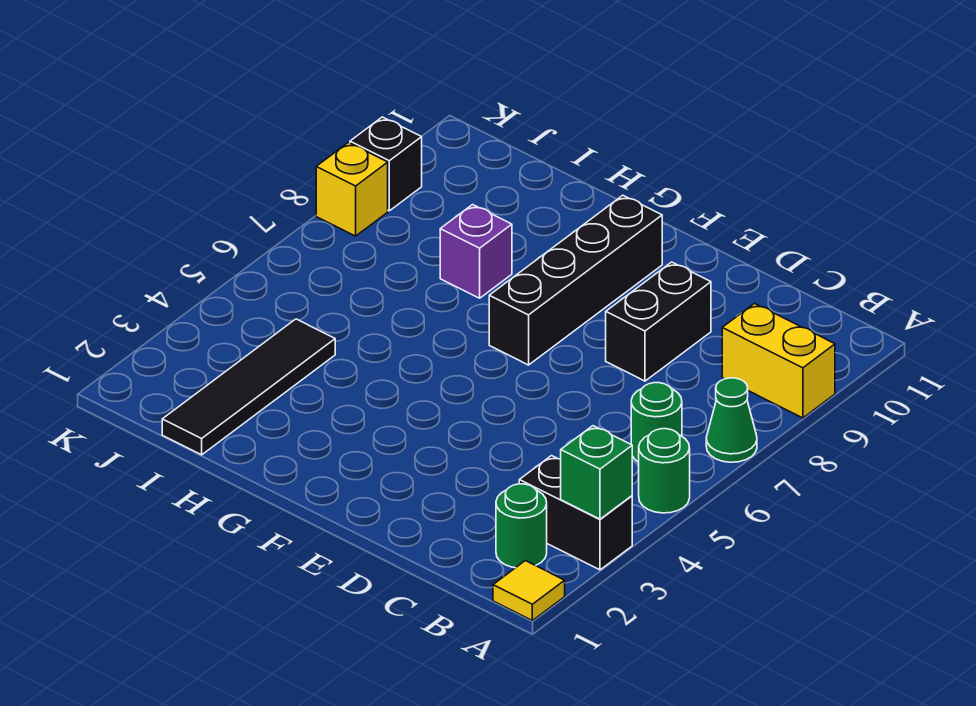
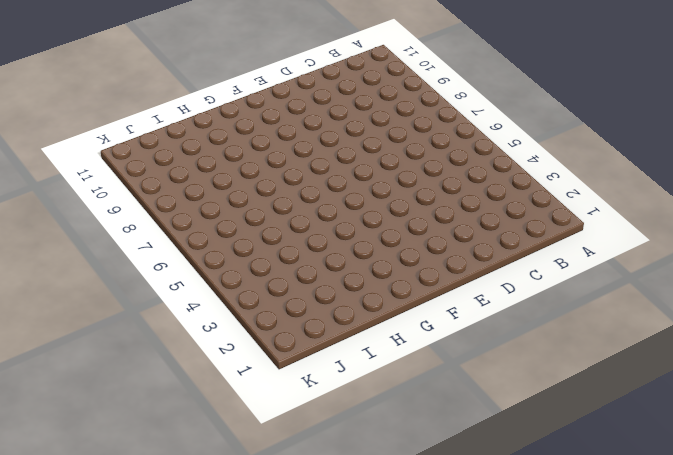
none -> yellow tile A1 level 1
none -> black brick A3:B3 level 1
none -> green round brick A5 level 1

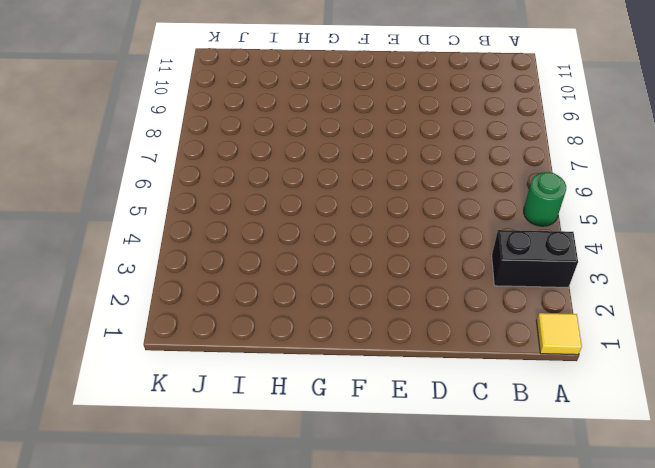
none -> green cone A7 level 1
none -> yellow brick A9:B9 level 1
none -> green round brick B2 level 1

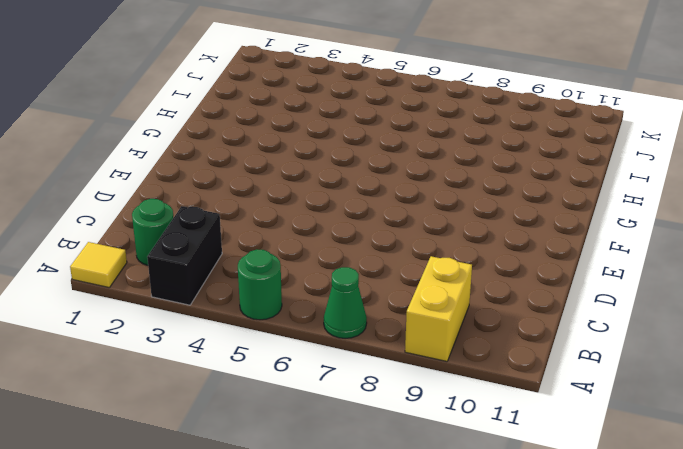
none -> green round brick B6 level 1
none -> black brick D8:D9 level 1
none -> black brick F7:F10 level 1

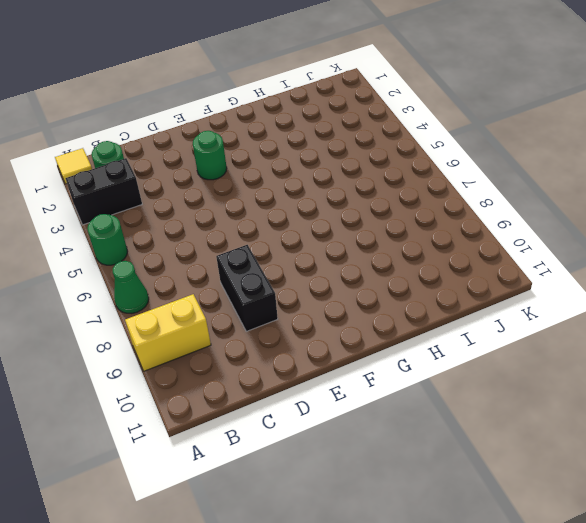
green round brick E3 level 1 -> green round brick B6 level 1
none -> black brick F7:F10 level 1
none -> purple brick H8 level 1
none -> black tile I1:I4 level 1

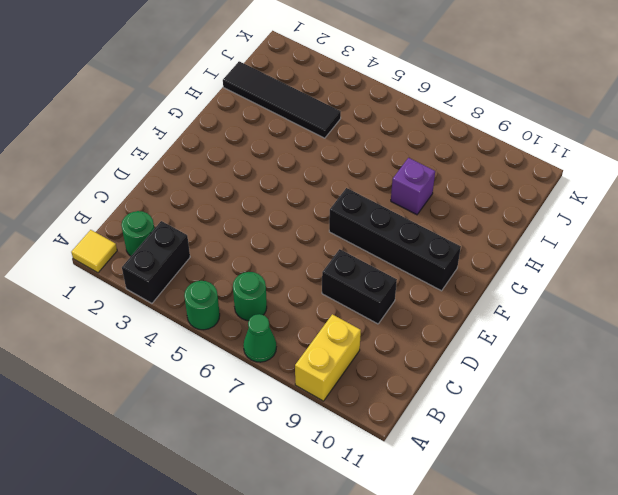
none -> yellow brick K8 level 1
none -> black brick K9 level 1
none -> green brick A3 level 2

